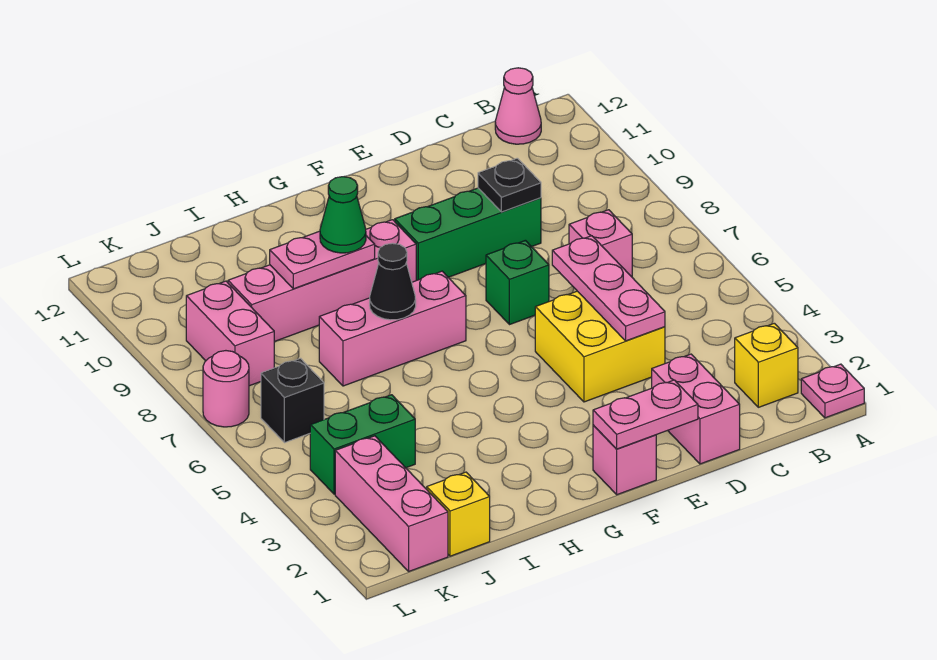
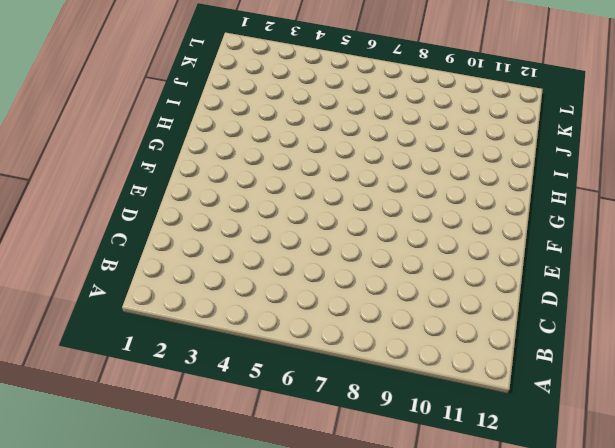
none -> pink plate A1 level 1
none -> yellow brick B2 level 1
none -> pink cone B12 level 1

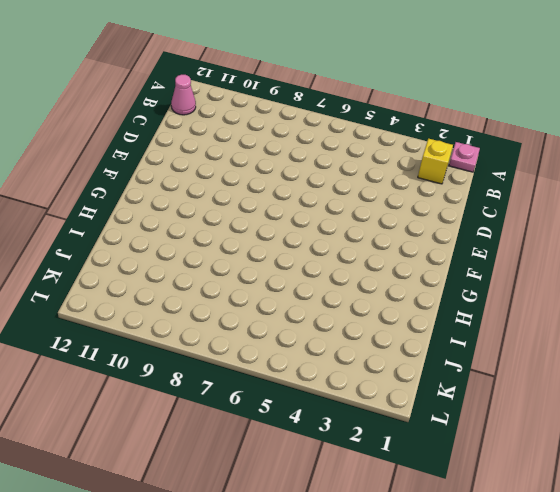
none -> pink brick C7 level 1
none -> pink brick D1:D2 level 1
none -> yellow brick D4:E5 level 1

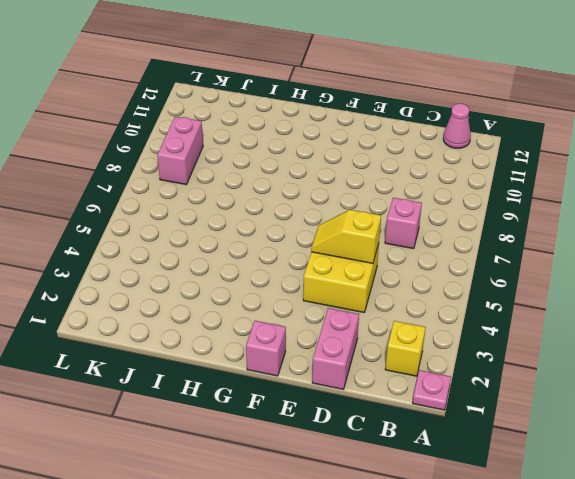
yellow slope D5:E5 level 2 top D -> pink plate D4:D6 level 2
none -> green brick D9:F9 level 1
none -> green brick E7 level 1
none -> pink brick G7:I7 level 1

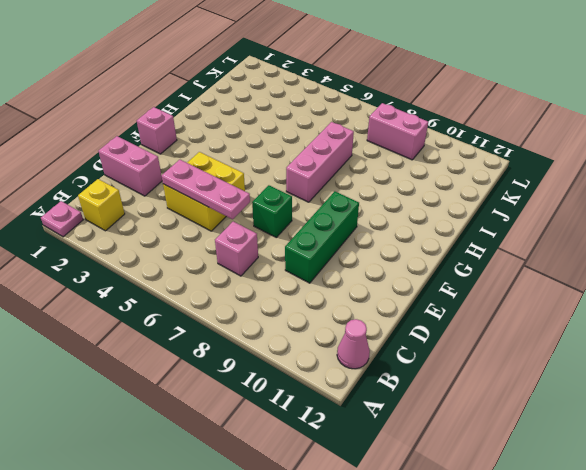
none -> pink brick G9:J9 level 1
none -> yellow brick J1 level 1
none -> green brick J4:K4 level 1

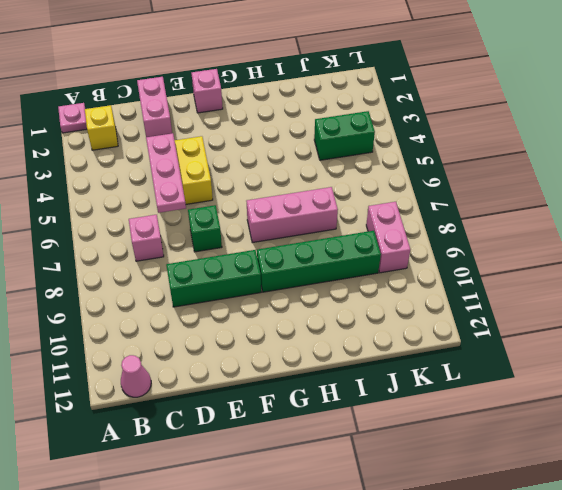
green brick G9:J9 level 1 -> pink brick G9:J9 level 1
none -> yellow brick J1 level 1
none -> pink brick K1:K3 level 1
none -> black brick K6 level 1

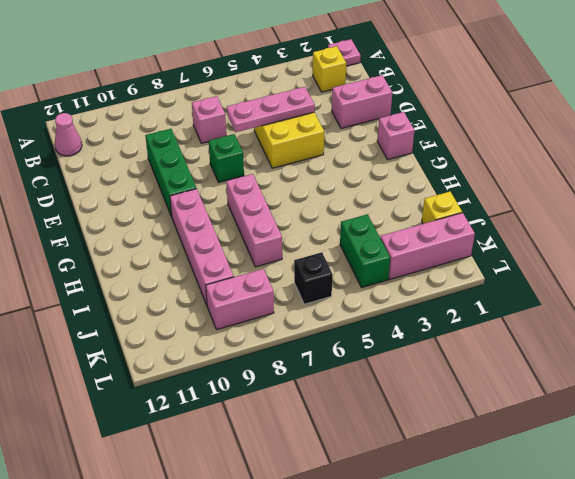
none -> pink round brick L7 level 1
none -> black plate D9 level 2
none -> pink plate E1:F1 level 2

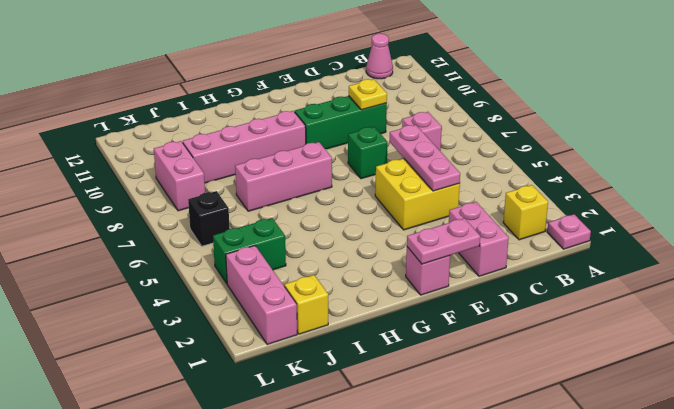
yellow plate D9 level 2 -> black plate D9 level 2
none -> pink round brick L7 level 1
none -> black cone H7 level 2
none -> pink plate H9:I9 level 2

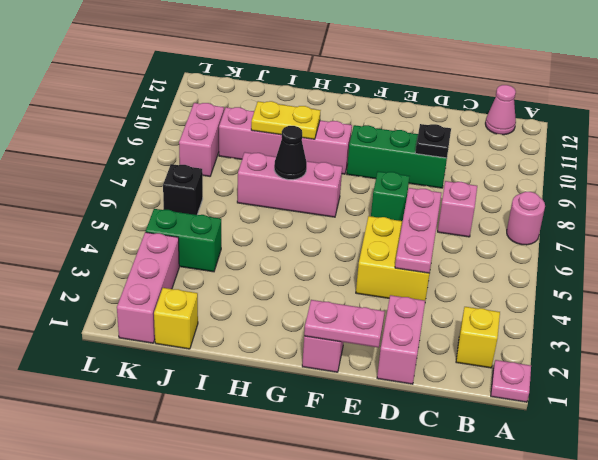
pink round brick A7 level 1 -> pink round brick L7 level 1
yellow plate H9:I9 level 2 -> pink plate H9:I9 level 2
none -> green cone H9 level 3

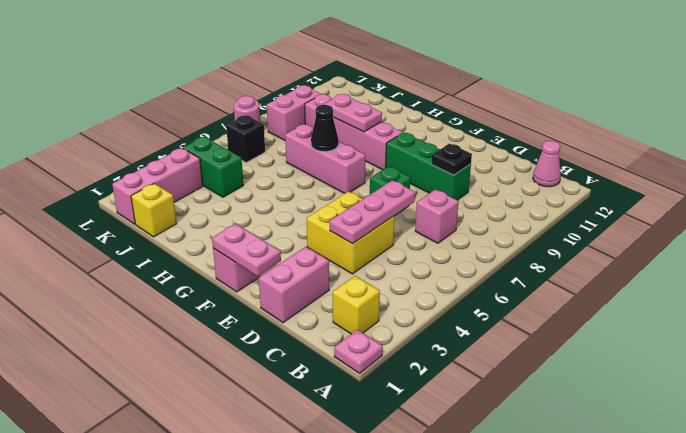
none -> green cone H9 level 3

